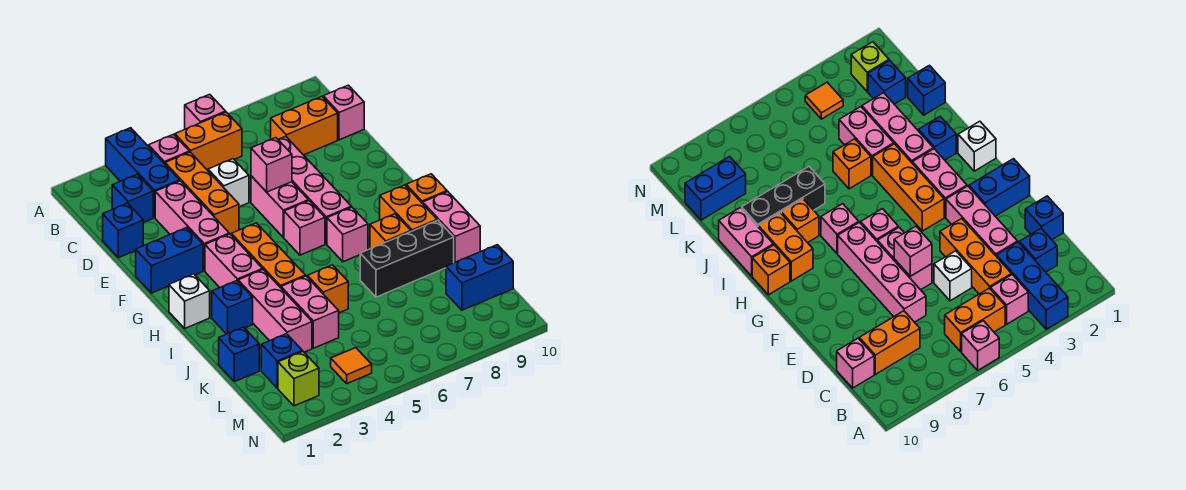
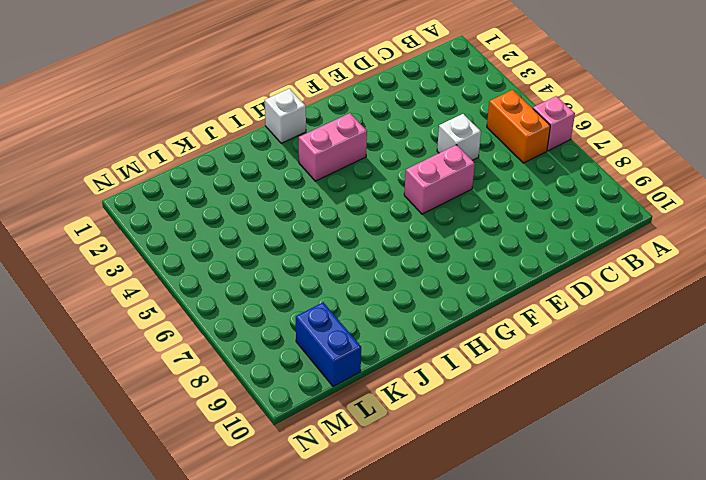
none -> blue brick A3:C3 level 1
none -> pink brick B4 level 1
none -> blue brick C2 level 1
none -> orange brick C4:E4 level 1

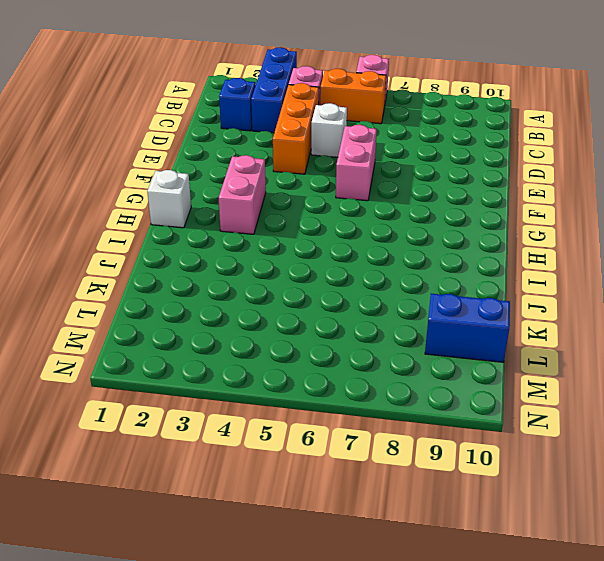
none -> orange brick C8:C9 level 1
none -> pink brick C10 level 1
none -> blue brick D1 level 1
none -> pink brick D3:F3 level 1

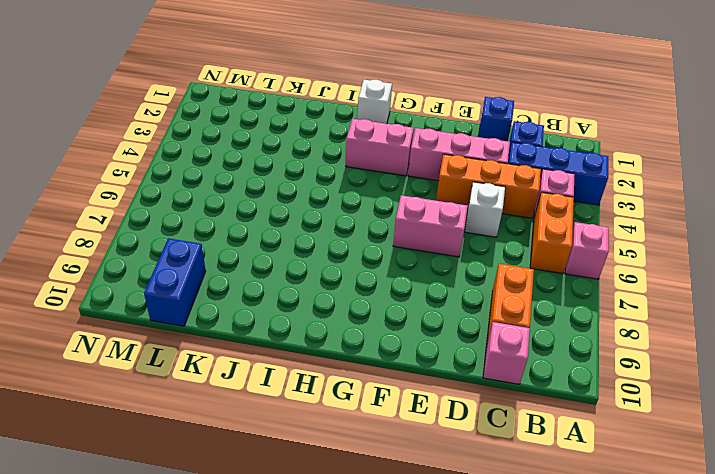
none -> pink brick D7:G7 level 1
none -> blue brick F1:F2 level 1
none -> orange brick G4:I4 level 1
none -> pink brick G6 level 1

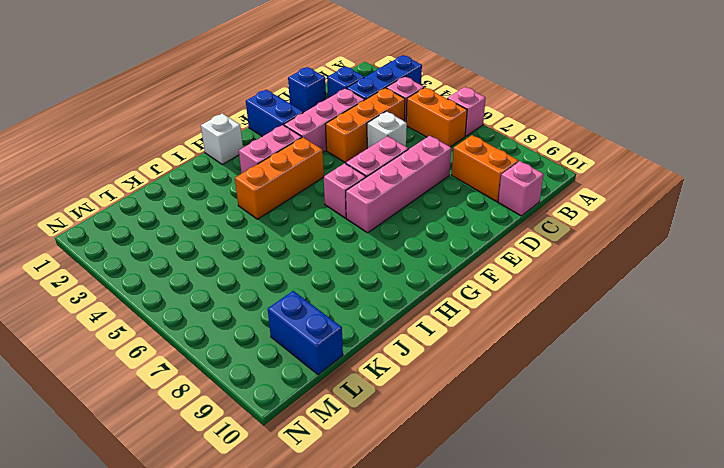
none -> pink brick H7 level 1
none -> orange brick H9:I9 level 1
none -> orange brick H10 level 1
none -> blue brick I2 level 1

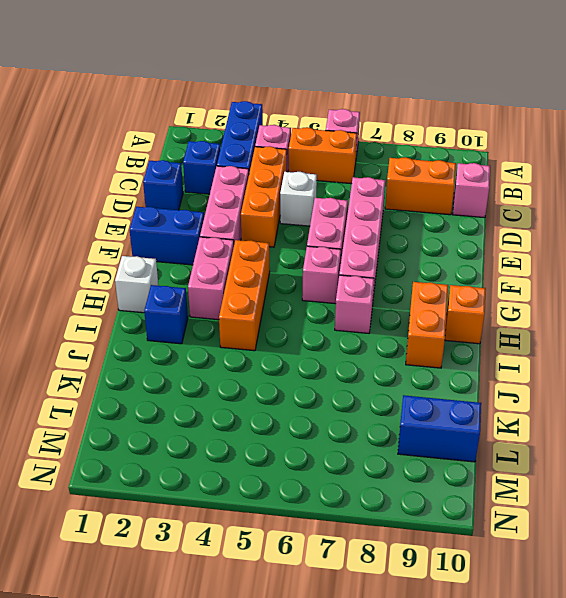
none -> pink brick I3:K3 level 1
none -> orange brick I8 level 1
none -> pink brick I10:J10 level 1
none -> pink brick J4:K4 level 1

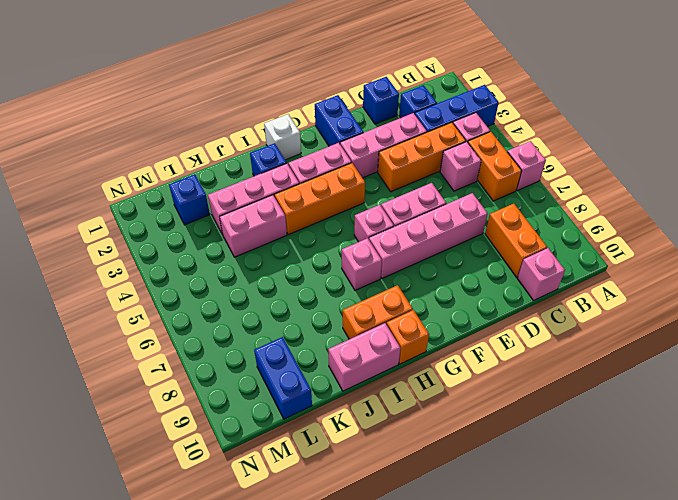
pink brick C5 level 1 -> pink brick E6 level 2
none -> white brick D5 level 1
none -> orange brick I8 level 1
none -> orange brick J5 level 1
none -> black brick J7:J9 level 1

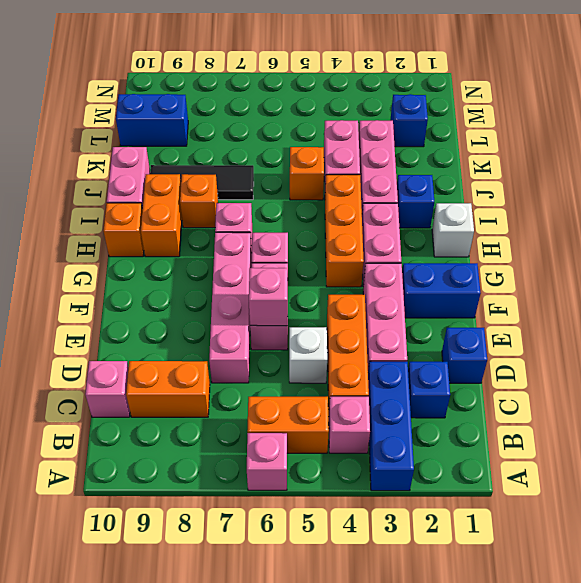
black tile J7:J9 level 1 -> black brick J7:J9 level 1
none -> blue brick K1 level 1
none -> lime brick M2 level 1
none -> orange tile M4 level 1

